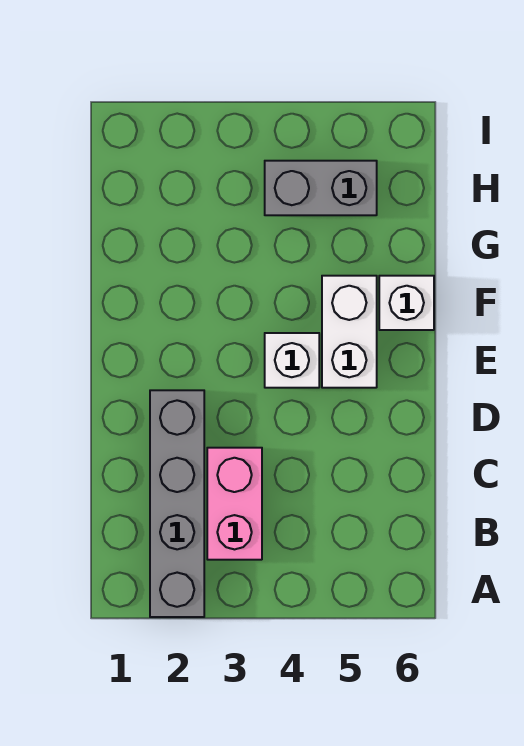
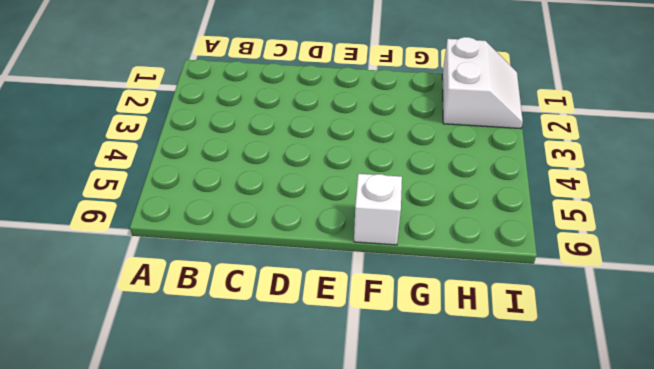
white slope H1:I2 level 1 top H -> none
none -> grey brick A2:D2 level 1
none -> pink brick B3:C3 level 1

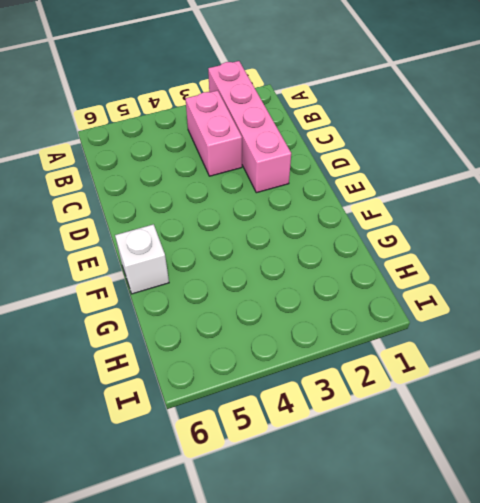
pink brick A2:D2 level 1 -> grey brick A2:D2 level 1
none -> white brick E4 level 1
none -> white brick E5:F5 level 1

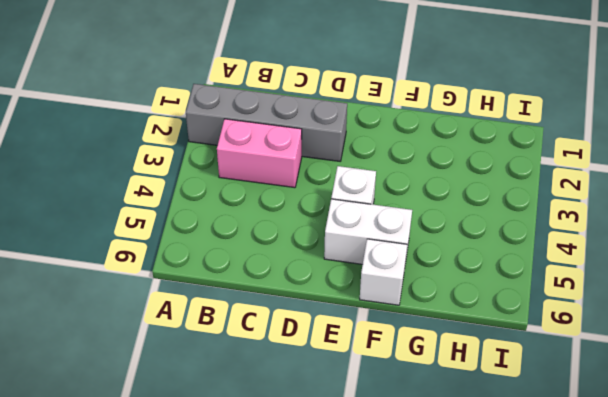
none -> grey brick H4:H5 level 1

